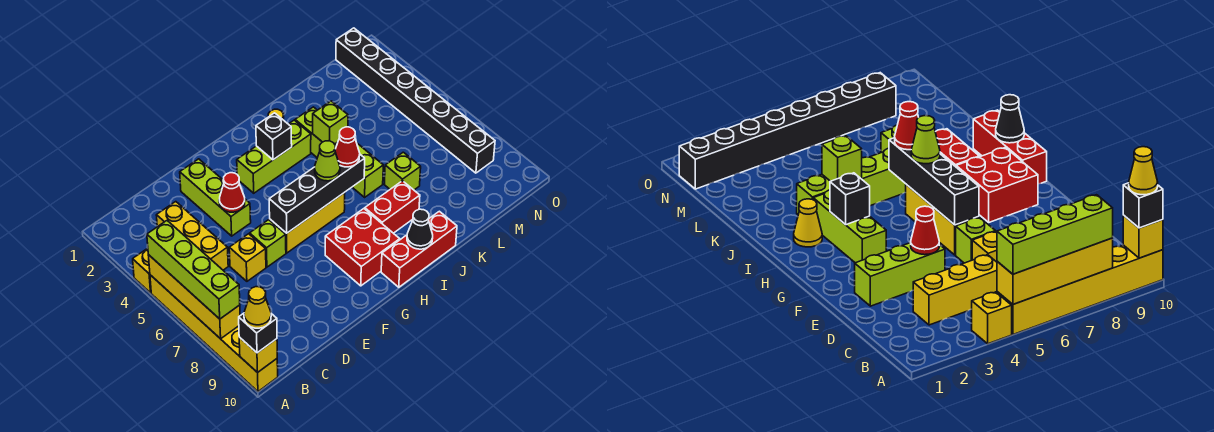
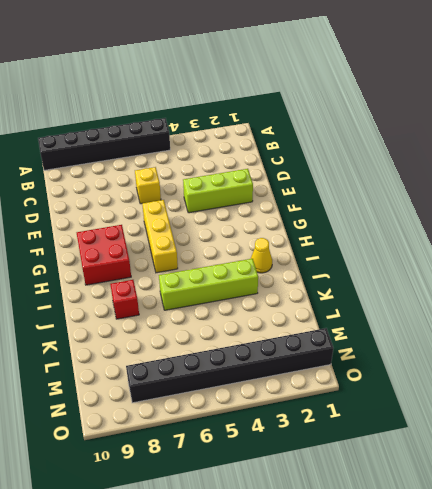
black brick A5:A10 level 1 -> yellow brick A5:A10 level 1
red brick J8 level 1 -> red brick I8:J8 level 1
none -> yellow brick A4 level 1
none -> yellow brick C3:C5 level 1
none -> lime brick E6 level 1

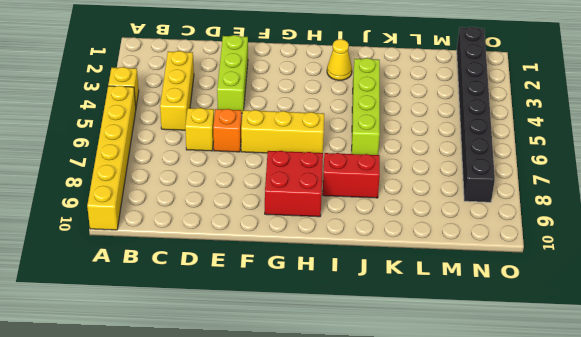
orange brick E6 level 1 -> lime brick E6 level 1
none -> lime brick G3:I3 level 1
none -> red brick H10:J10 level 1
none -> lime brick K7 level 1

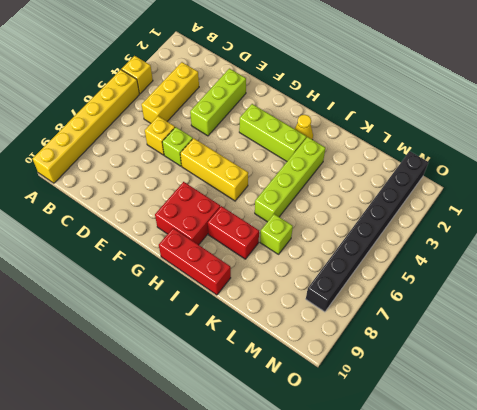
none -> yellow brick A5:A8 level 2
none -> yellow brick A10 level 2
none -> red cone E4 level 2

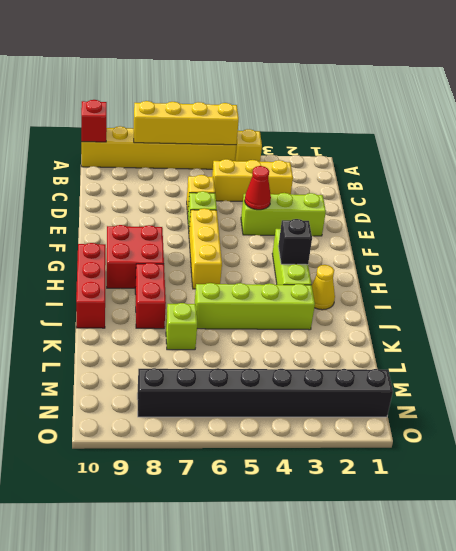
red brick A10 level 2 -> yellow brick A10 level 2
none -> black brick F6:I6 level 2
none -> black cone I10 level 2
none -> lime brick J4 level 2

